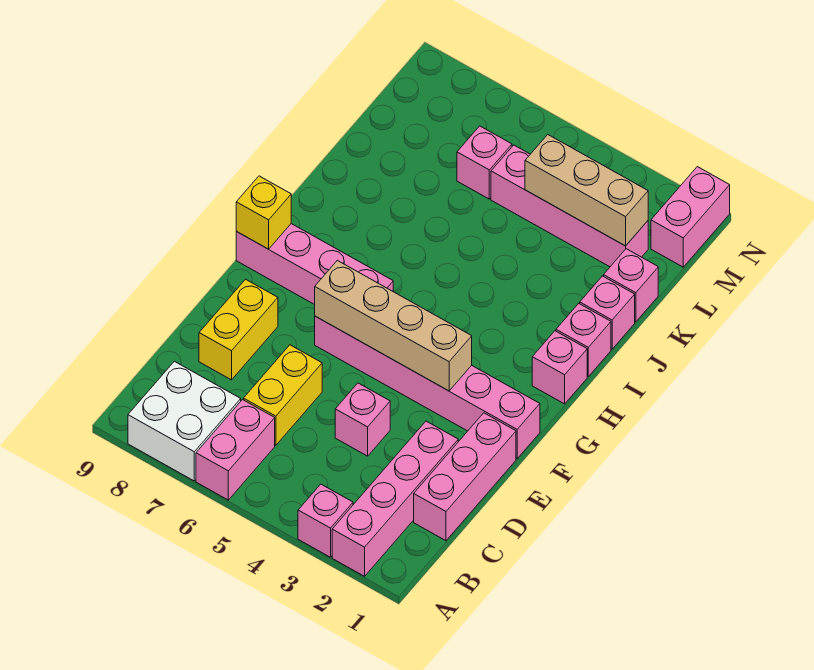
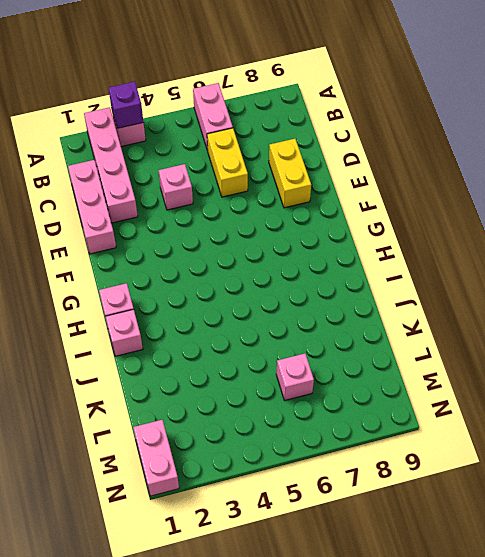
purple brick A3 level 2 -> none
none -> white brick A7:B8 level 1
none -> pink brick F1:F6 level 1
none -> pink brick G6:G9 level 1

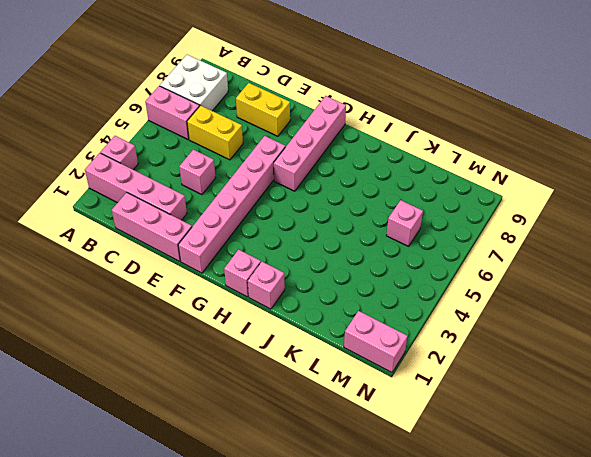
none -> pink brick J1 level 1
none -> pink brick K1 level 1
none -> pink brick L2:L5 level 1

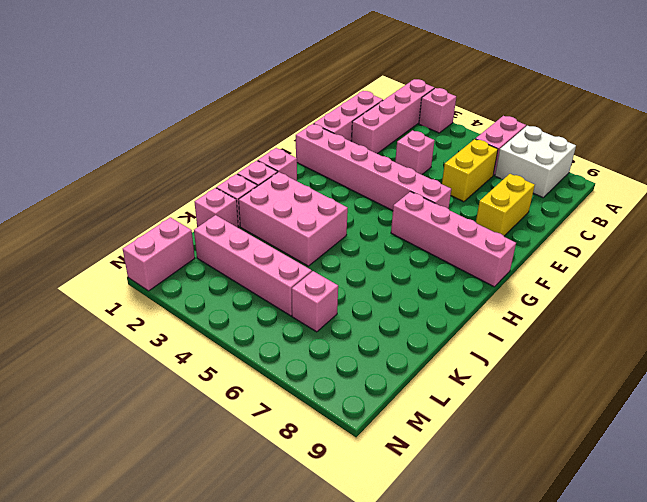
pink brick I2:J4 level 1 -> none
none -> tan brick F3:F6 level 2
none -> yellow brick G9 level 2
none -> tan brick L2:L4 level 2

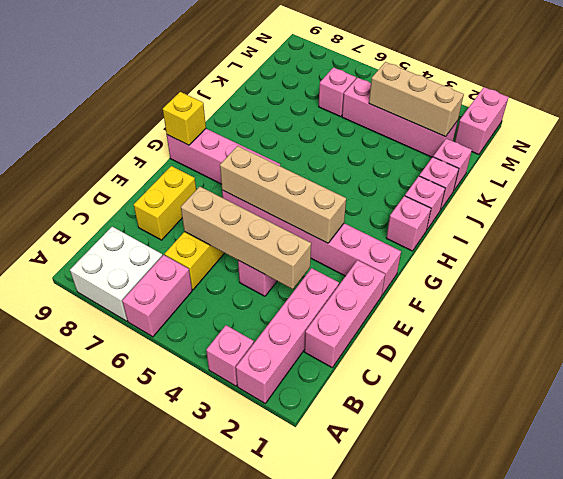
tan brick D3:D6 level 2 -> none

